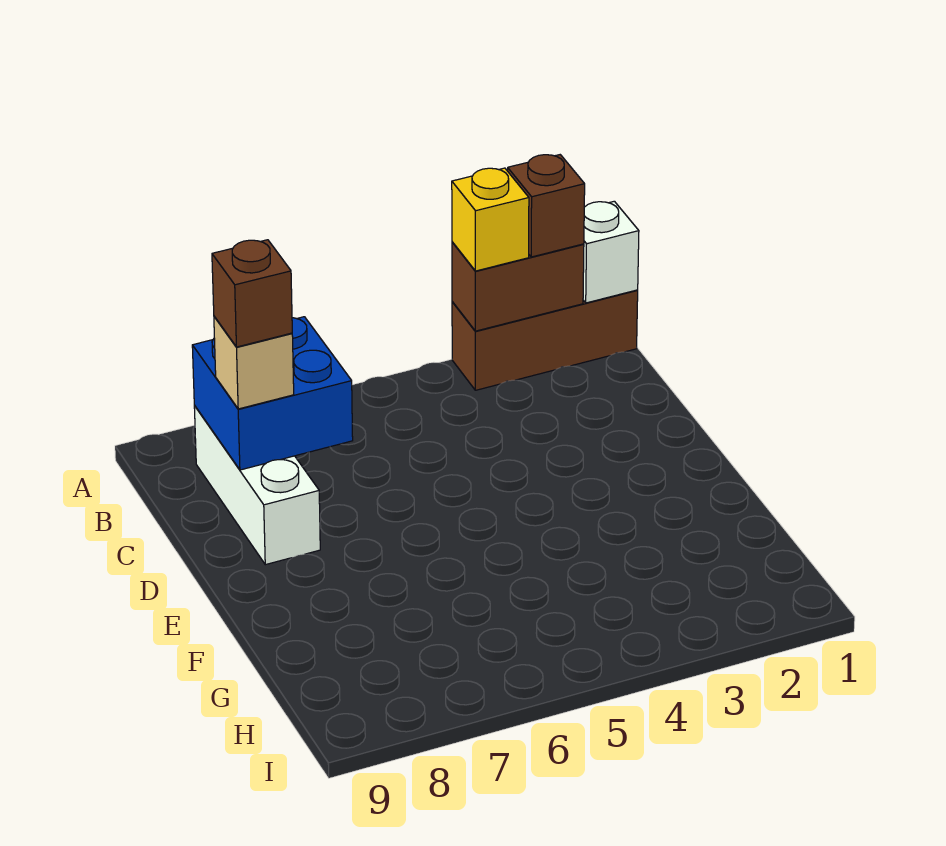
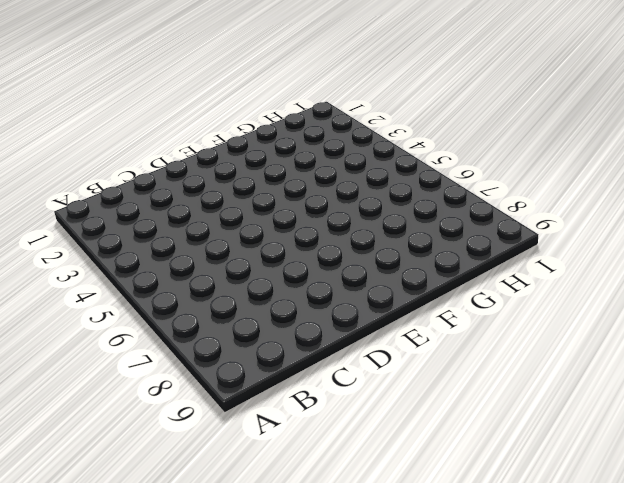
none -> brown brick A1:A3 level 1
none -> white brick B8:D8 level 1

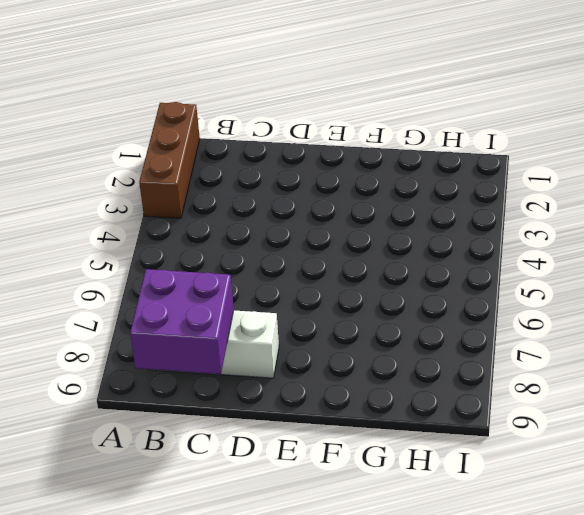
purple brick B8:C9 level 2 -> blue brick B7:C8 level 2
none -> white brick A1 level 2
none -> brown brick A2:A3 level 2

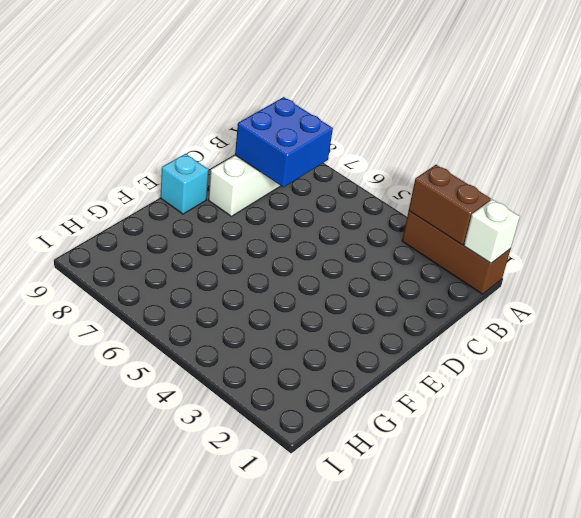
cyan brick E9 level 1 -> none
none -> brown brick A2 level 3
none -> yellow brick A3 level 3

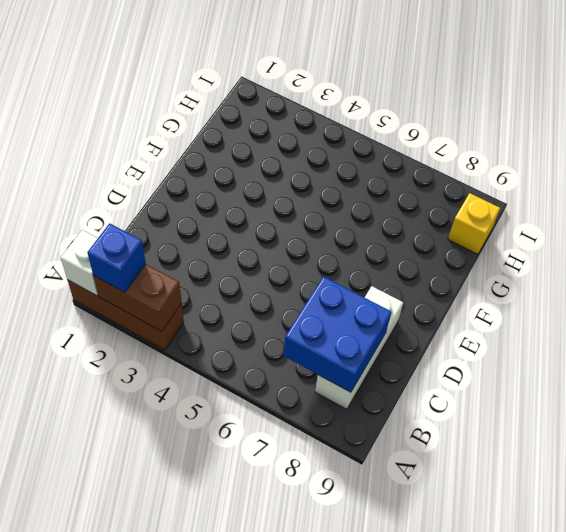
blue brick A2 level 3 -> brown brick A2 level 3
yellow brick H9 level 1 -> yellow brick A3 level 3
none -> tan brick C8 level 3
none -> brown brick C8 level 4

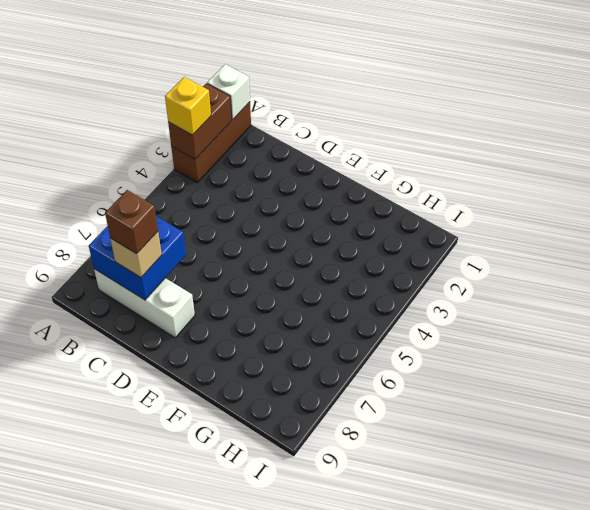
none -> brown brick A2 level 3

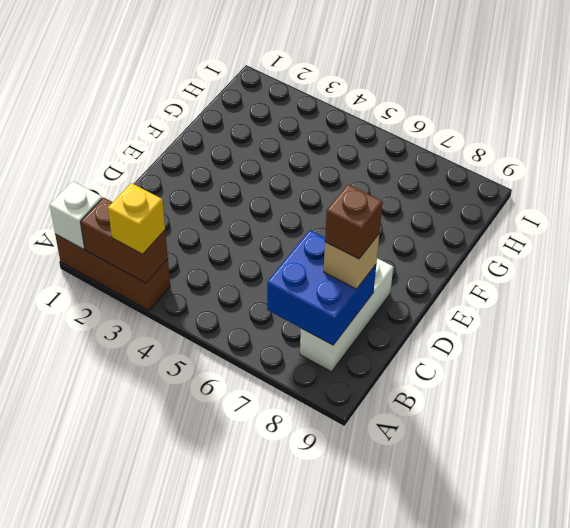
none -> brown brick A2 level 3

